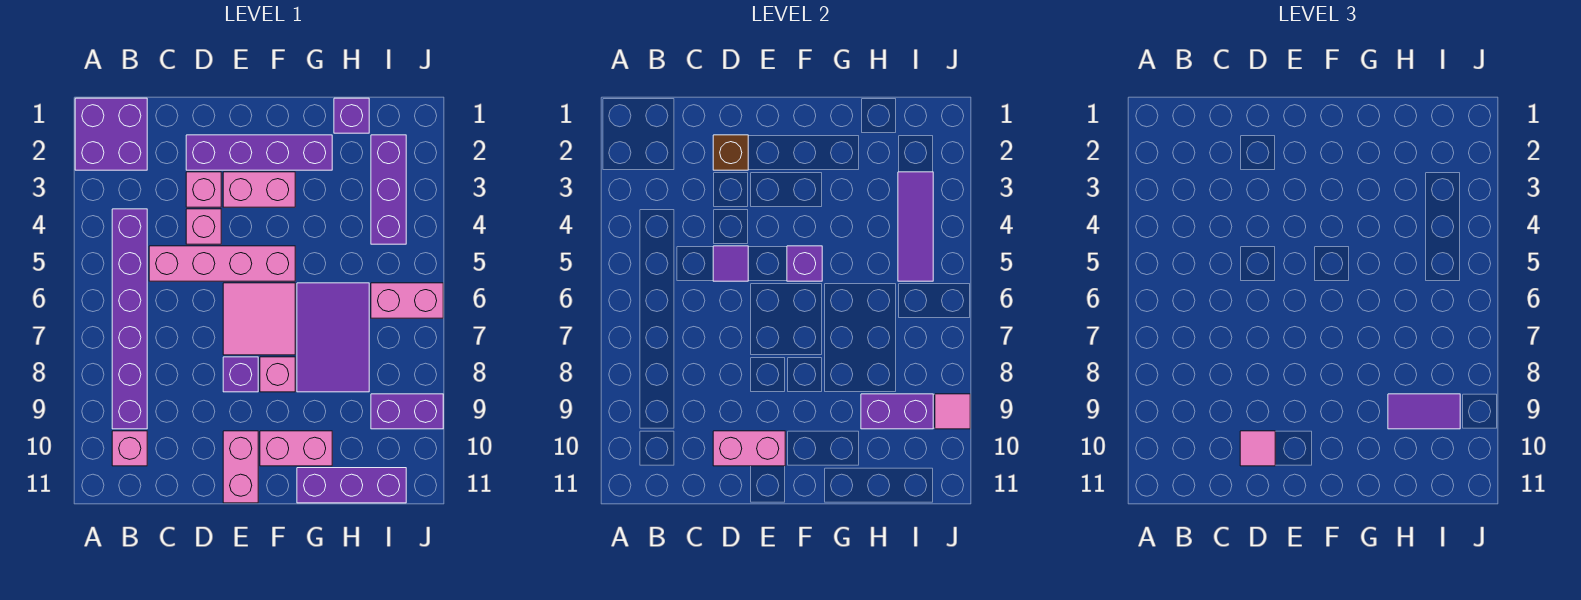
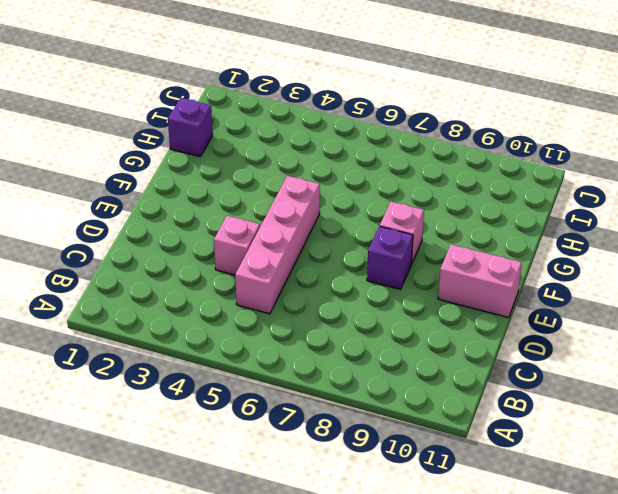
none -> purple brick A1:B2 level 1
none -> purple brick B4:B9 level 1
none -> pink brick B10 level 1

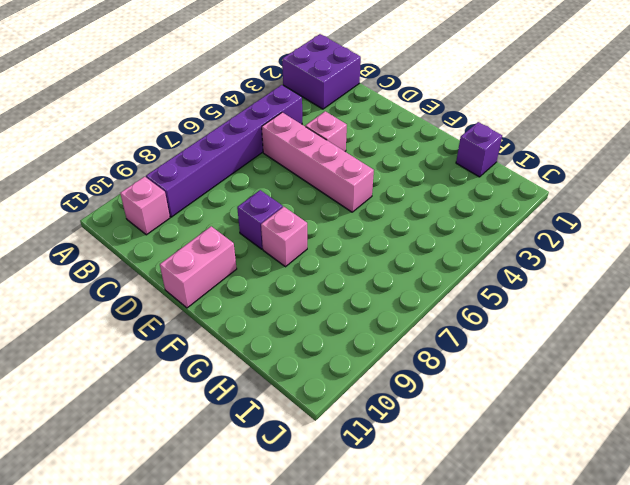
none -> purple brick D2:G2 level 1
none -> pink brick D3 level 1
none -> pink brick E3:F3 level 1

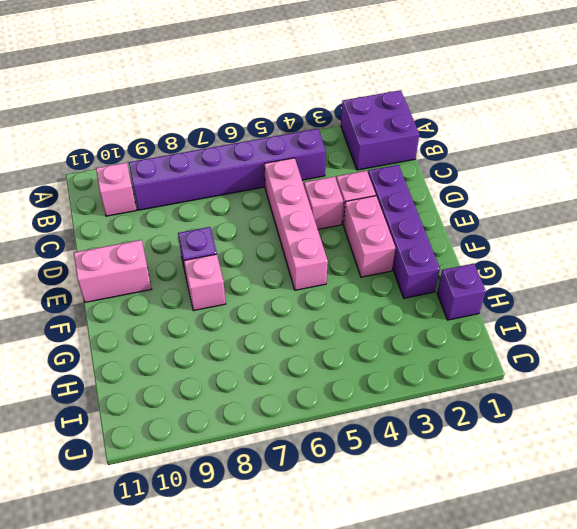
none -> pink tile E6:F7 level 1
none -> pink brick F10:G10 level 1
none -> purple tile G6:H8 level 1

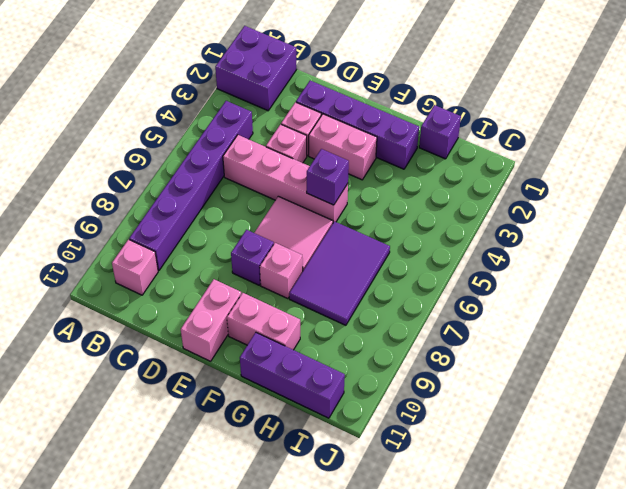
none -> purple brick I2:I4 level 1
none -> pink brick I6:J6 level 1
none -> purple brick I9:J9 level 1

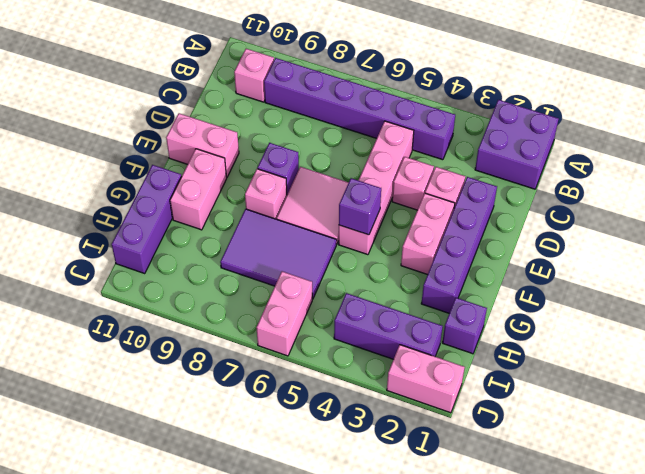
pink brick J1:J2 level 1 -> pink brick D10:E10 level 2
none -> purple brick I9:J9 level 1
none -> brown brick D2 level 2
none -> purple tile D5 level 2

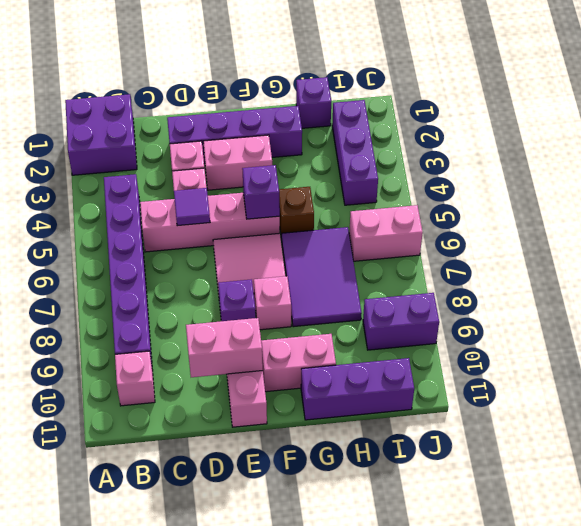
brown brick G5 level 1 -> brown brick D2 level 2
none -> purple brick H9:I9 level 2
none -> purple tile I3:I5 level 2
none -> pink tile J9 level 2

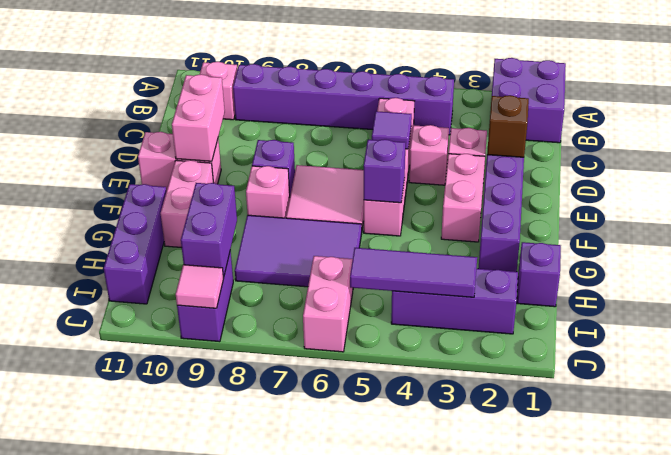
none -> pink tile D10 level 3
none -> purple tile H9:I9 level 3

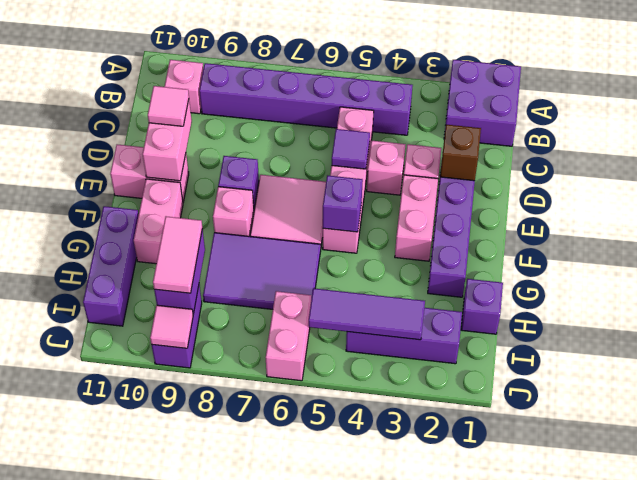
pink tile H9:I9 level 3 -> purple tile H9:I9 level 3

